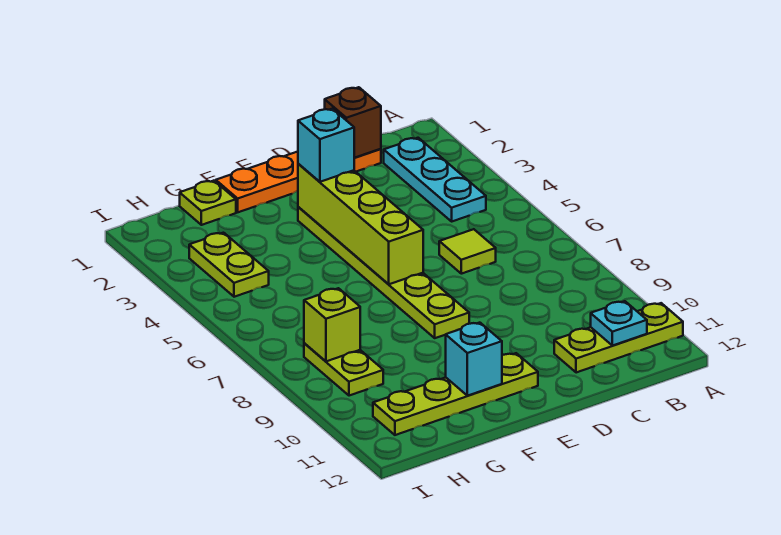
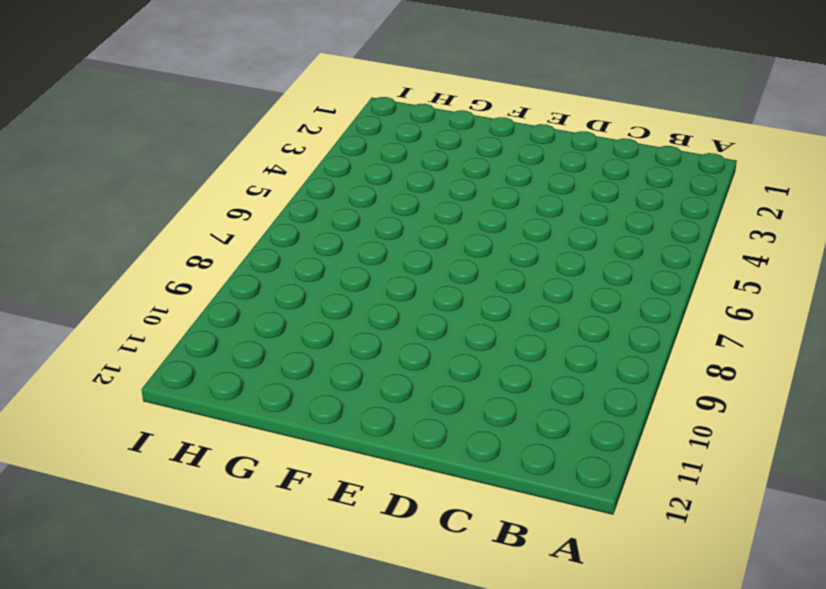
none -> lime plate A11:C11 level 1
none -> cyan plate B2:B4 level 1
none -> orange plate C1:F1 level 1

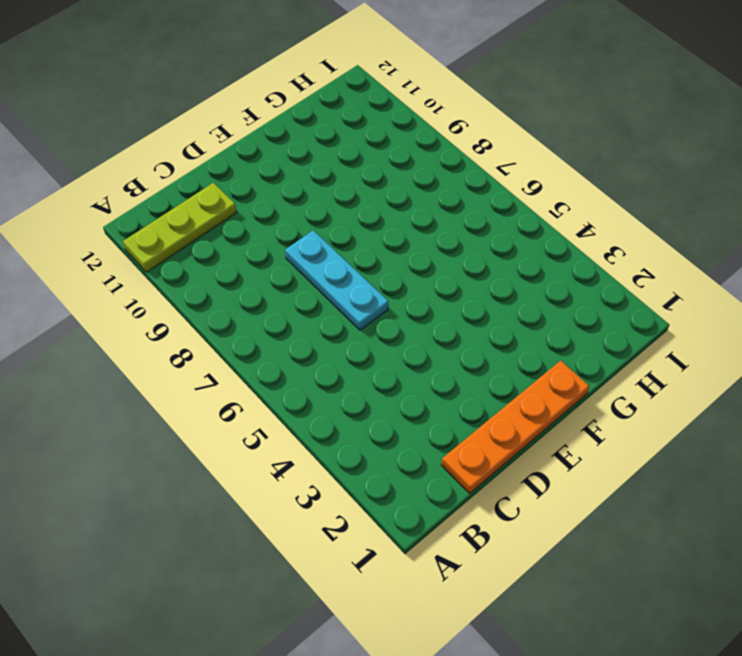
cyan plate D6:D8 level 1 -> cyan plate B2:B4 level 1
none -> lime tile C6 level 1
none -> lime plate E3:E8 level 1
none -> lime plate E11:H11 level 1

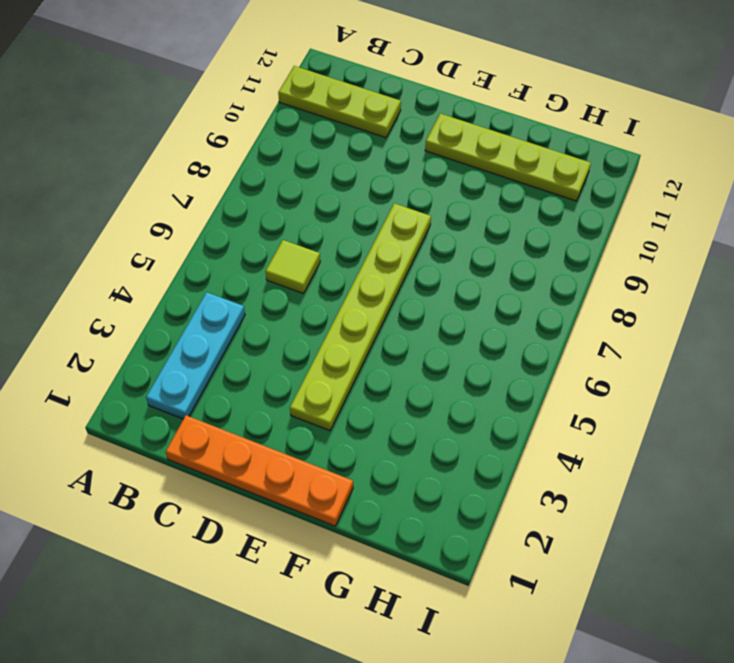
none -> lime plate G1 level 1
none -> lime plate H3:H4 level 1
none -> lime plate H8:H9 level 1

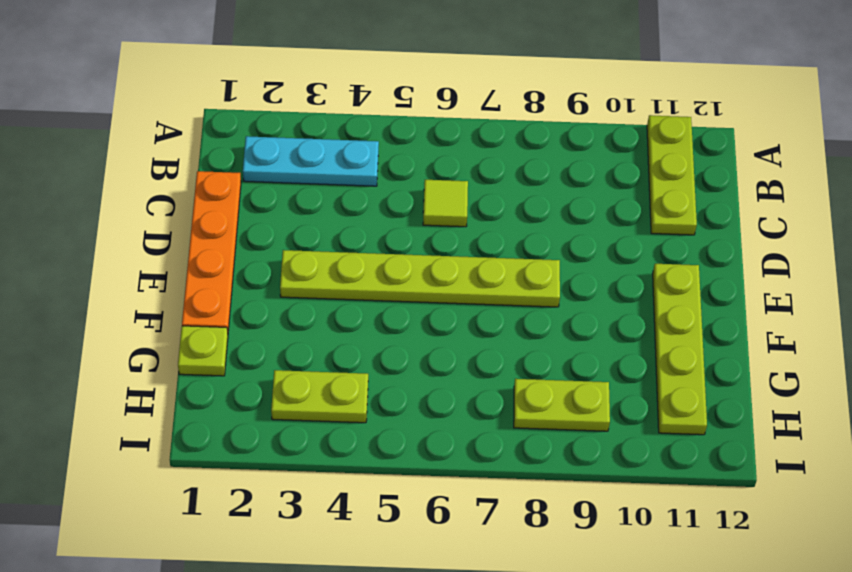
none -> cyan plate B11 level 2
none -> brown brick C1 level 2
none -> lime brick E3:E6 level 2

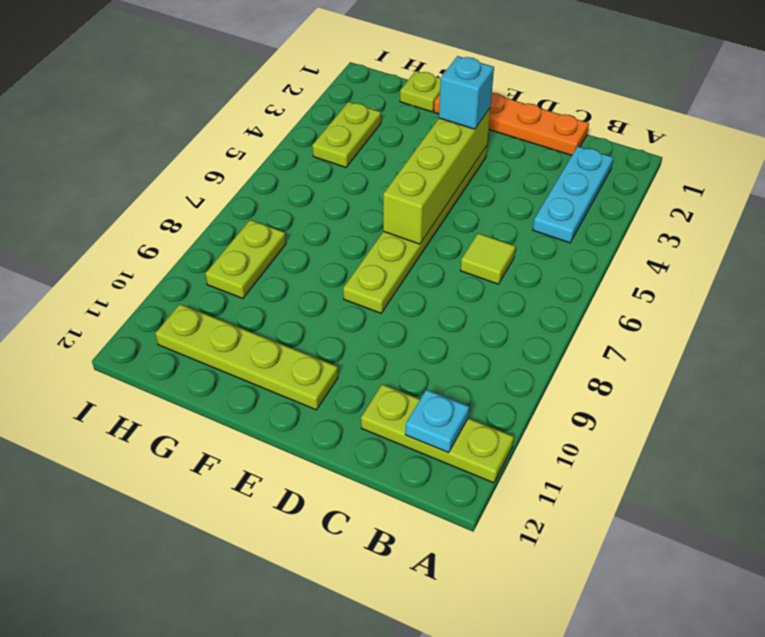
none -> brown brick C1 level 2
none -> cyan brick F11 level 2
none -> lime brick H8 level 2

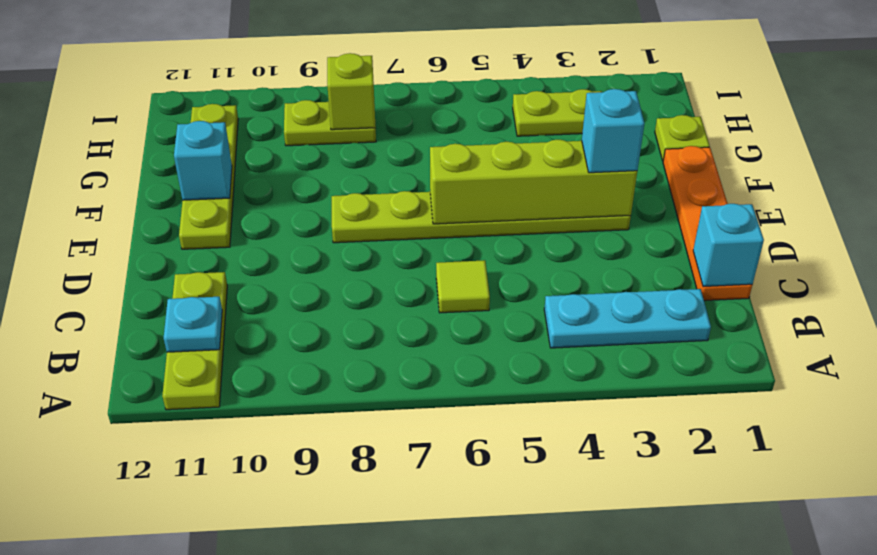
cyan brick C1 level 2 -> brown brick C1 level 2

